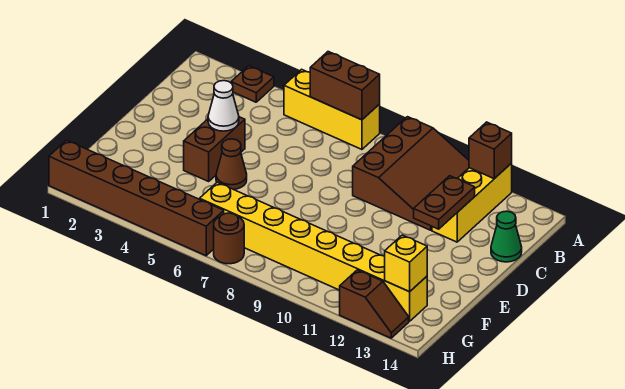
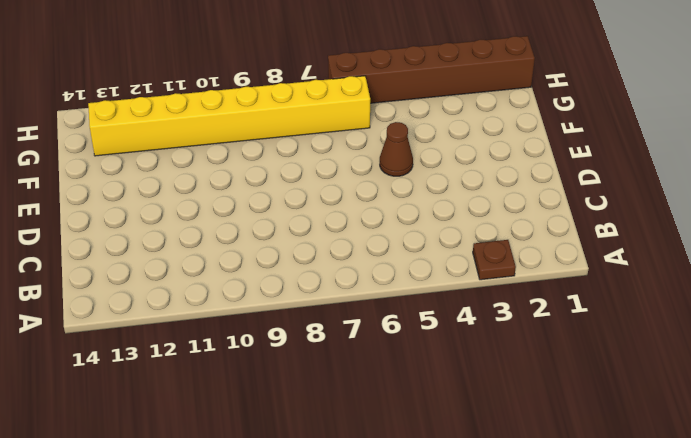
none -> yellow brick A5:A7 level 1
none -> brown slope A9:C11 level 1 top 9
none -> yellow brick A12:C12 level 1

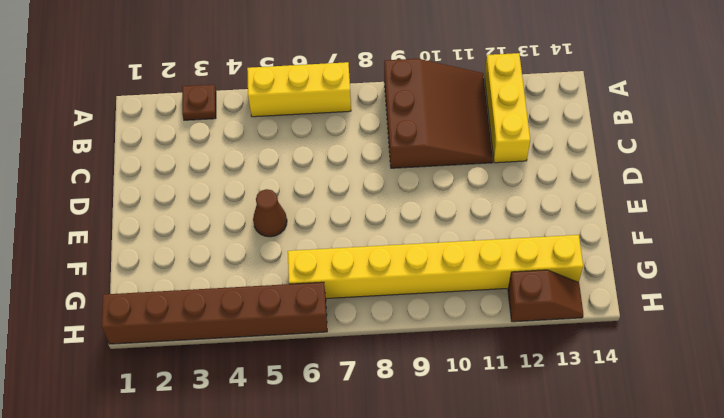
none -> green cone C14 level 1
none -> brown brick D4:E4 level 1
none -> brown round brick H7 level 1

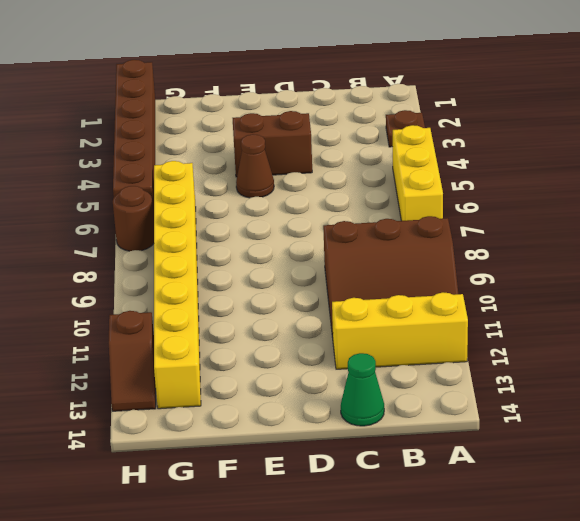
none -> brown brick A6:A7 level 2
none -> brown brick A12 level 2
none -> brown plate C12:D12 level 2

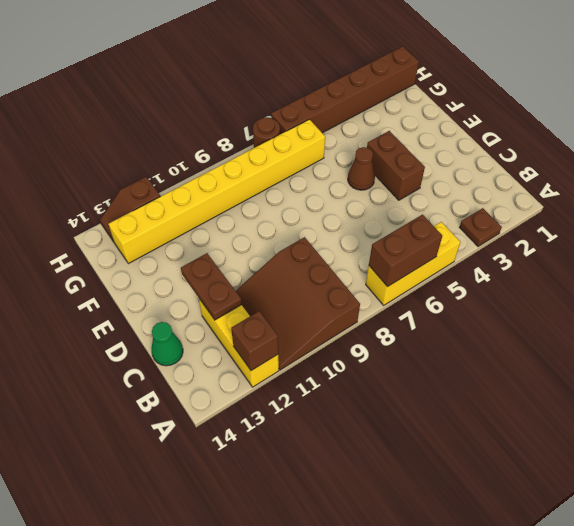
none -> white cone D4 level 2
none -> yellow brick G13 level 2

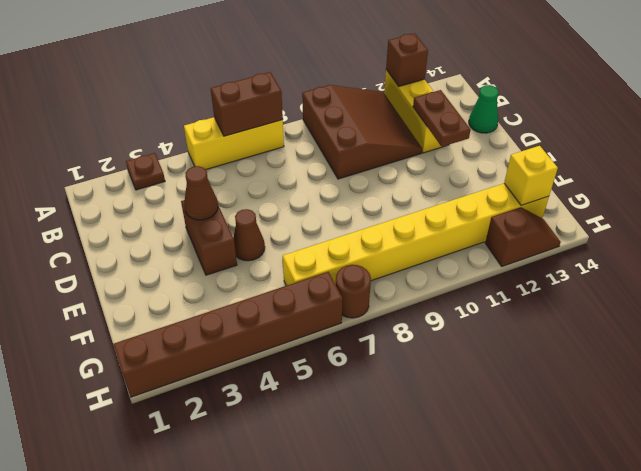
brown cone D4 level 2 -> white cone D4 level 2

